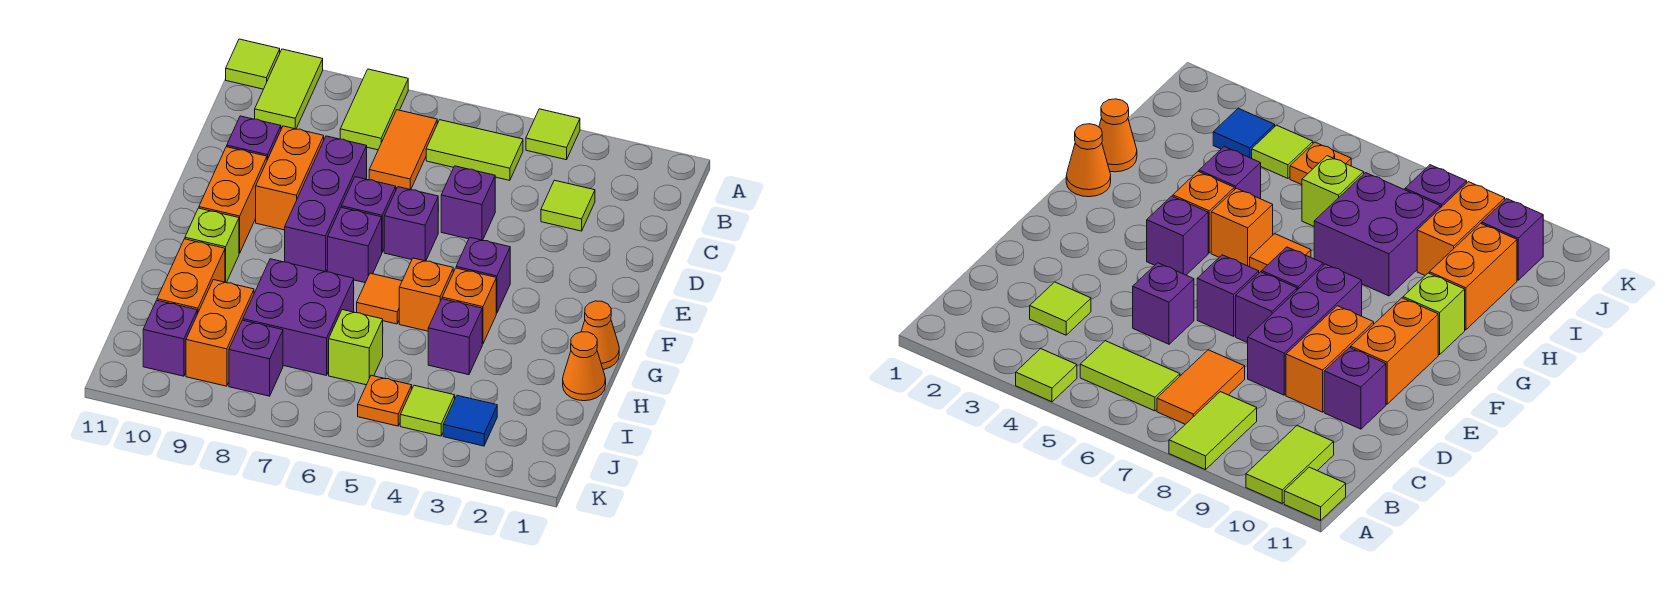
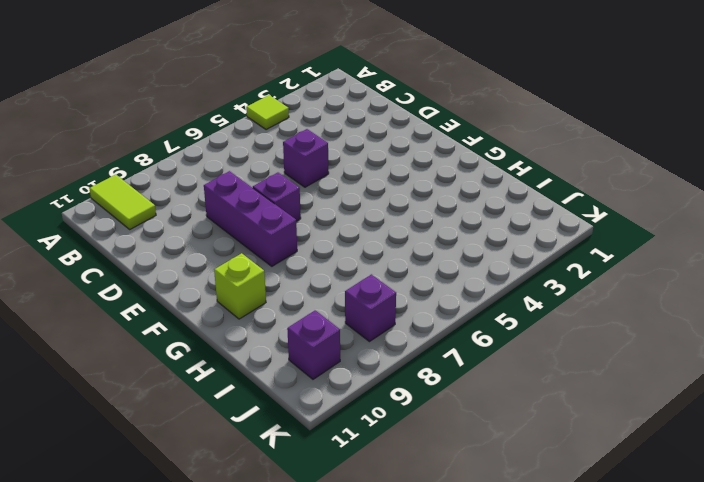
none -> lime tile A8:B8 level 1
none -> lime tile A11 level 1
none -> lime tile B5:B6 level 1
none -> orange tile B7:C7 level 1

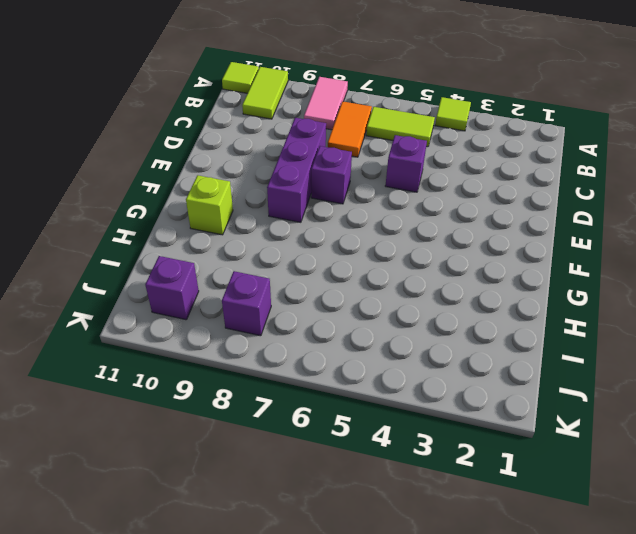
pink tile A8:B8 level 1 -> lime tile A8:B8 level 1
none -> lime tile C3 level 1
none -> orange brick D9:E9 level 1
none -> purple brick D10 level 1
none -> purple brick E6 level 1

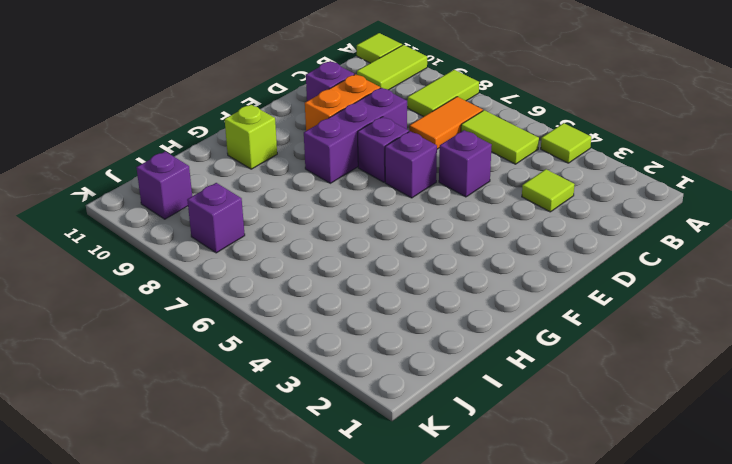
none -> orange brick E10:F10 level 1
none -> purple brick F4 level 1
none -> purple brick F7 level 1
none -> orange cone G1 level 1

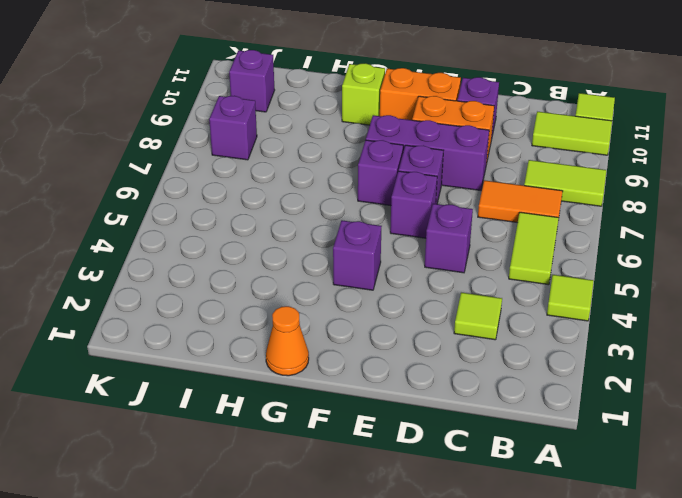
none -> orange brick G4 level 1
none -> orange brick G5 level 1
none -> orange tile G6 level 1
none -> orange cone H1 level 1

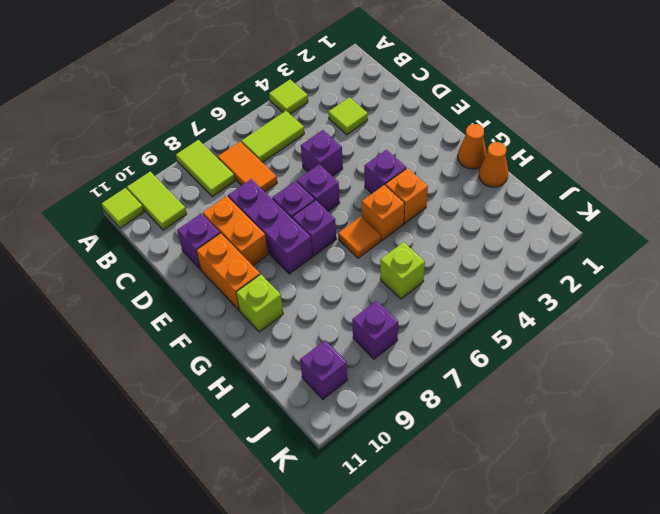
none -> purple brick H4 level 1
none -> purple brick H7:I8 level 1
none -> orange brick H10:I10 level 1
none -> orange brick I9:J9 level 1

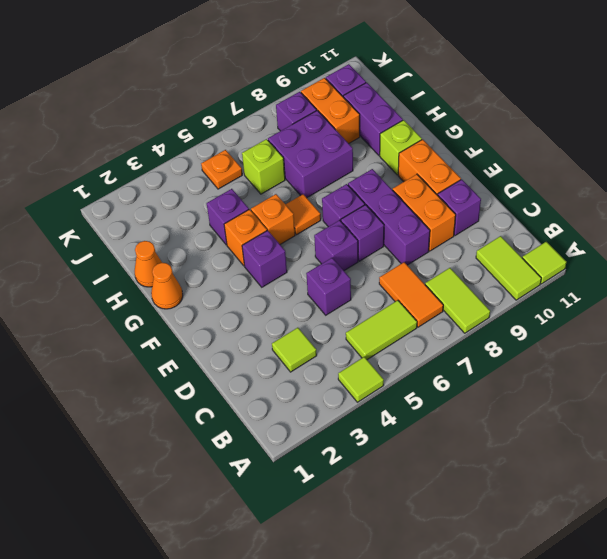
purple brick H10:I10 level 1 -> orange brick H10:I10 level 1
none -> blue tile J3 level 1
none -> lime tile J4 level 1

